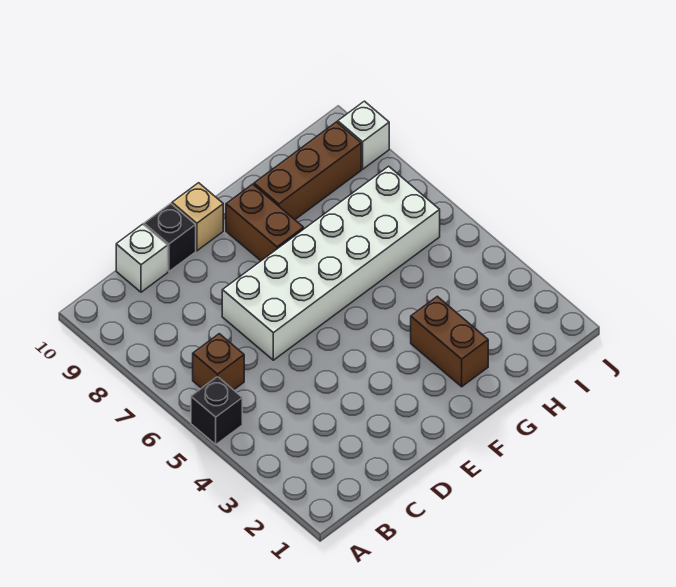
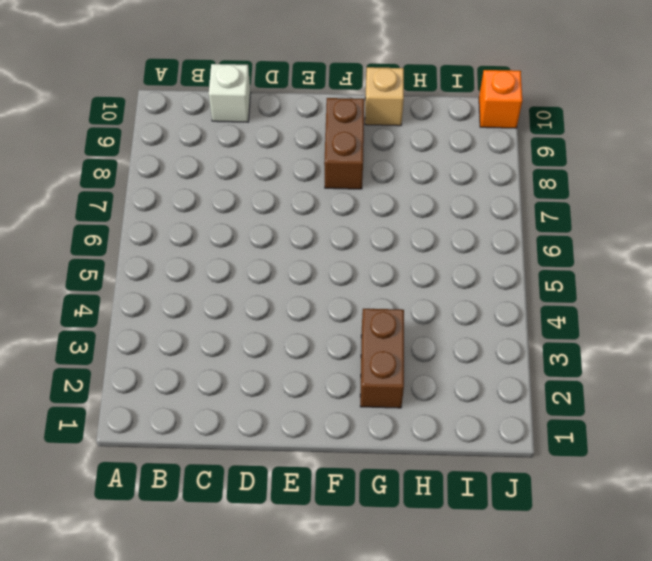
tan brick G10 level 1 -> tan brick E10 level 1
orange brick J10 level 1 -> none
none -> black brick A5 level 1
none -> brown brick B6 level 1

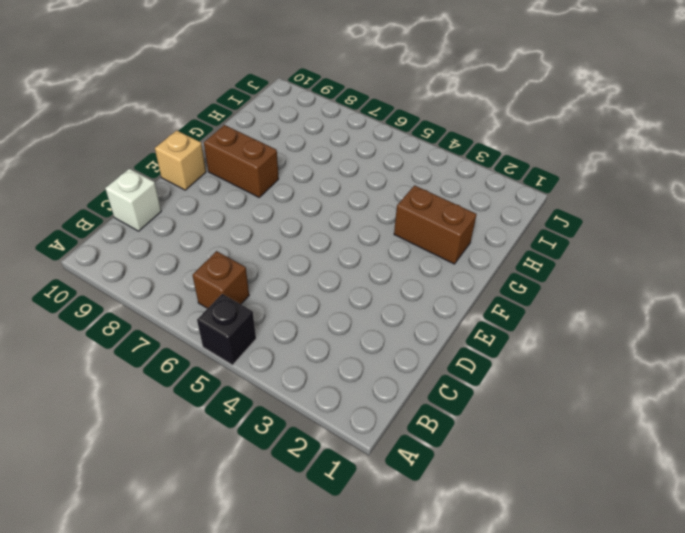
none -> white brick D6:I7 level 1
none -> black brick D10 level 1

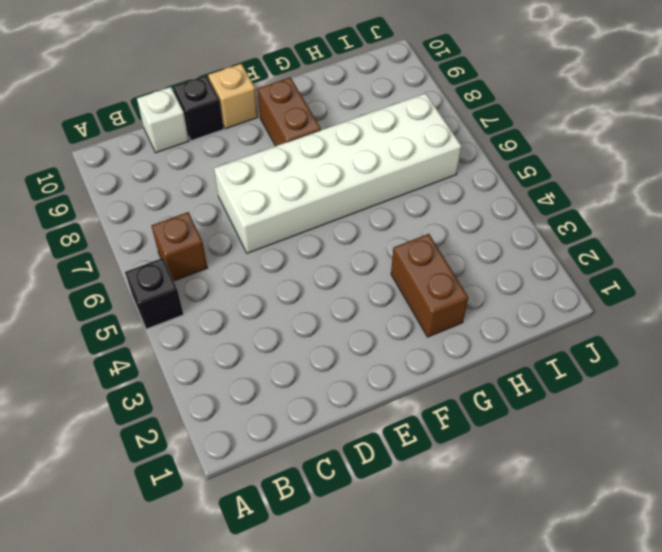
none -> brown brick G9:I9 level 1
none -> white brick J9 level 1

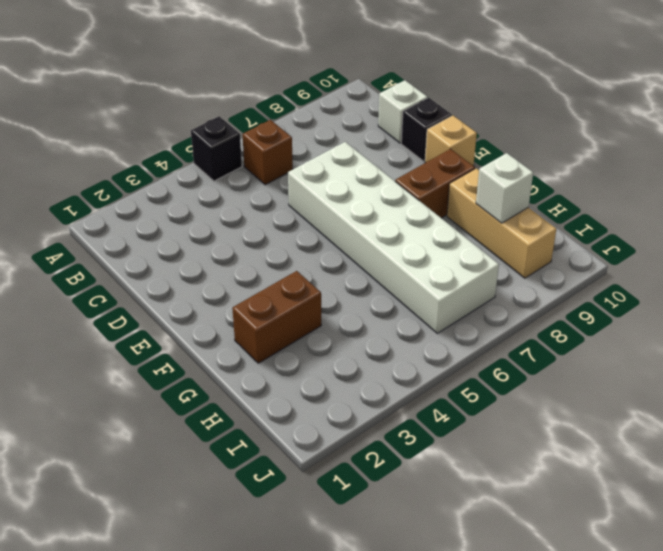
tan brick G9:I9 level 1 -> brown brick G9:I9 level 1
white brick H9 level 2 -> white brick J9 level 1

